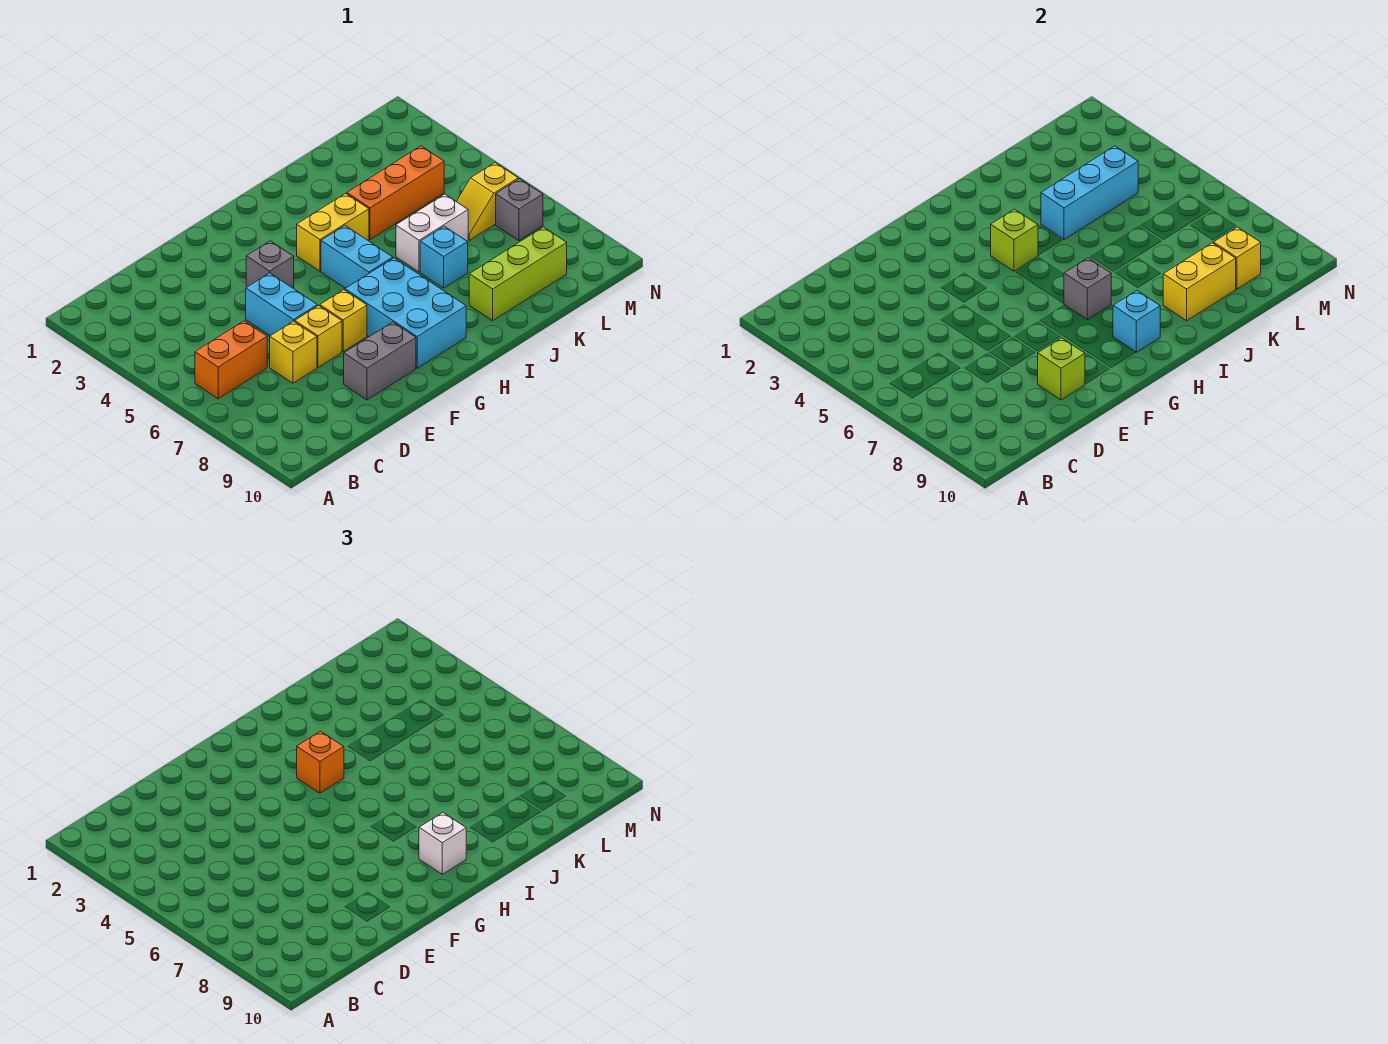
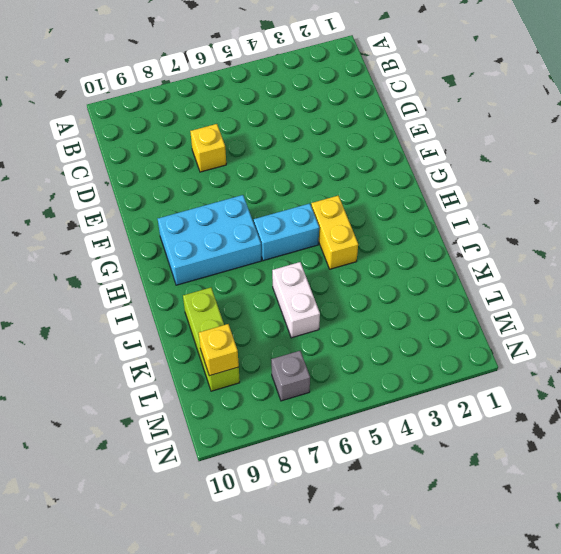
none -> orange brick B6:C6 level 1
none -> cyan brick E5:E6 level 1
none -> yellow brick E7 level 1

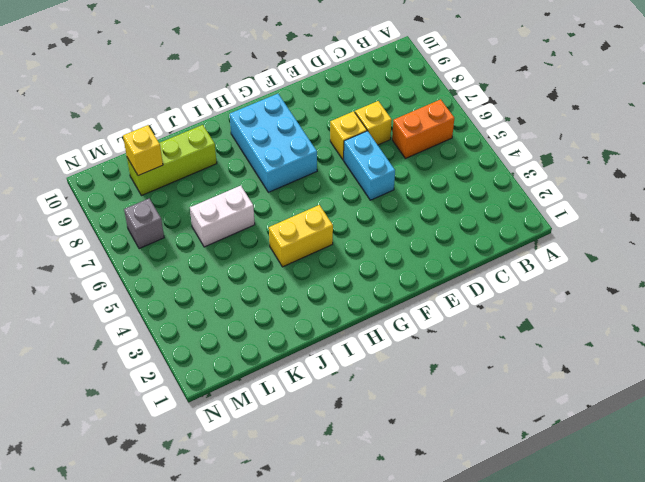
none -> grey brick E9:F9 level 1
none -> grey brick F4 level 1
none -> yellow brick F7 level 1

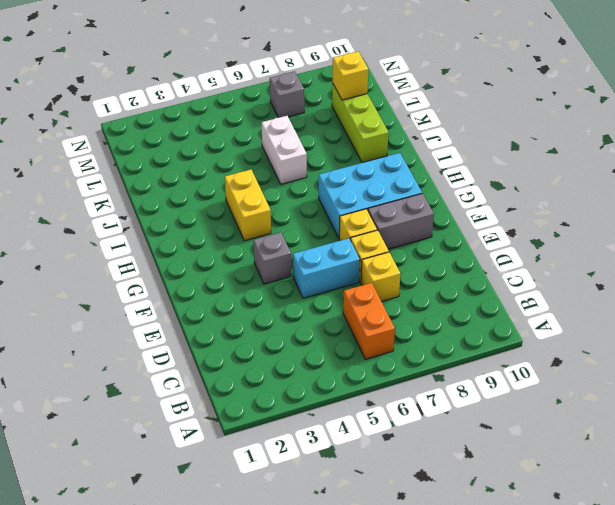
grey brick F8:F9 level 1 -> grey brick E9:F9 level 1
none -> cyan brick H5:H6 level 1
none -> orange brick J4:L4 level 1
none -> cyan brick J7 level 1

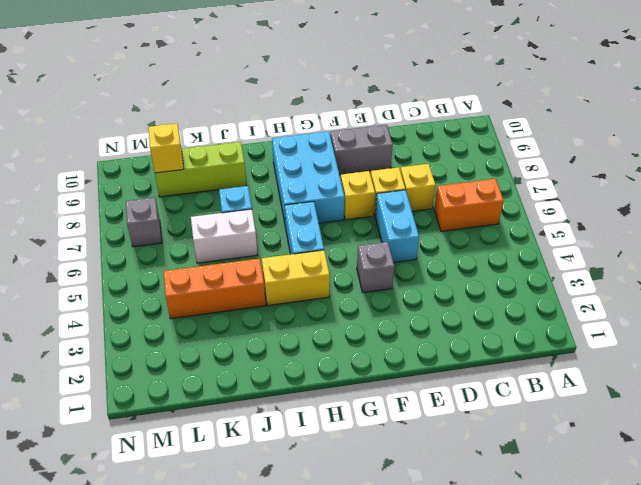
none -> yellow slope L6:M6 level 1 top M
none -> lime brick E9 level 2
none -> lime brick H4 level 2

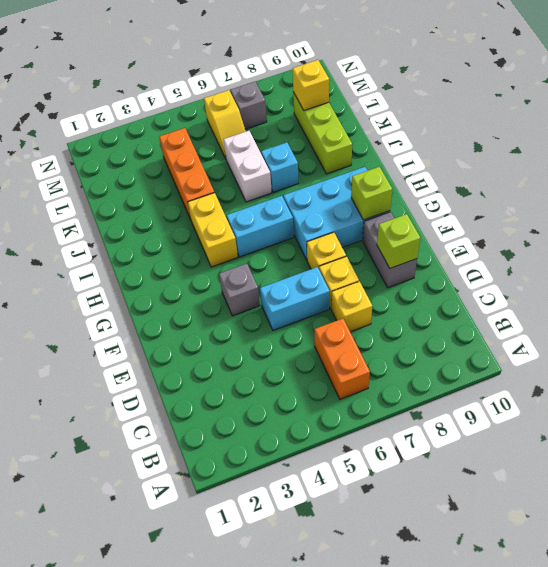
lime brick G9 level 2 -> lime brick H4 level 2
none -> grey brick H7 level 2
none -> cyan brick H9 level 2
none -> cyan brick J4:L4 level 2

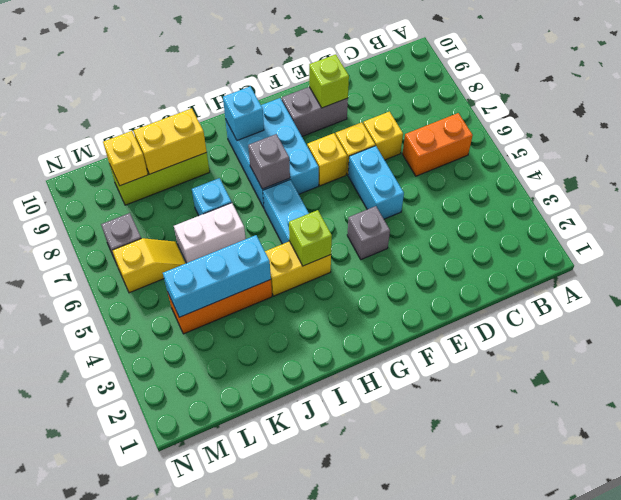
none -> orange brick H4 level 3
none -> white brick H9 level 3

